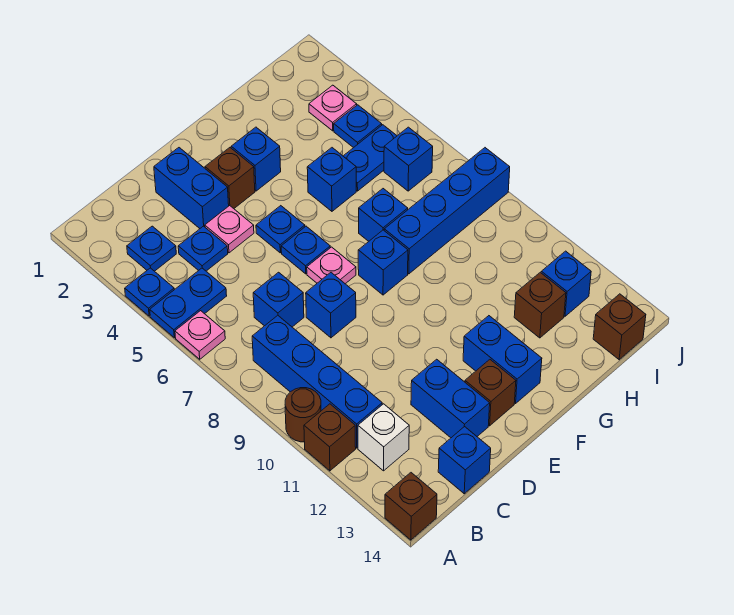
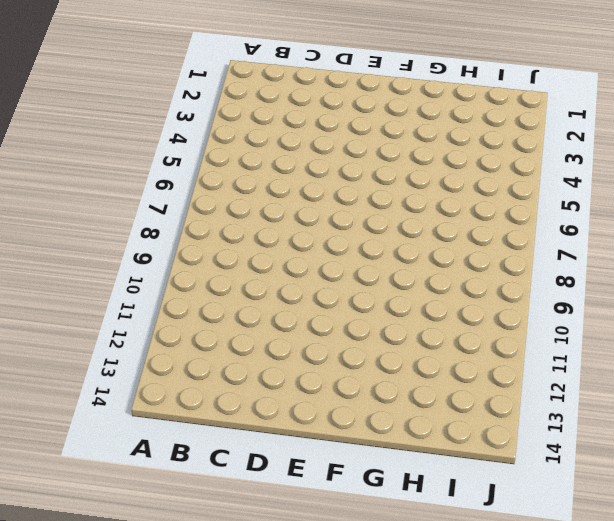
none -> blue plate A4 level 1
none -> blue plate A5:B5 level 1
none -> pink plate A6 level 1
none -> brown round brick A10 level 1

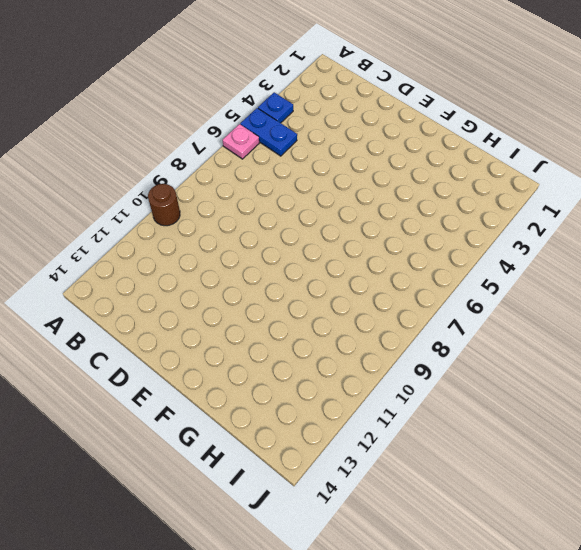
none -> brown brick A11 level 1
none -> brown brick A14 level 1
none -> blue plate B3 level 1
none -> blue brick B8:B11 level 1

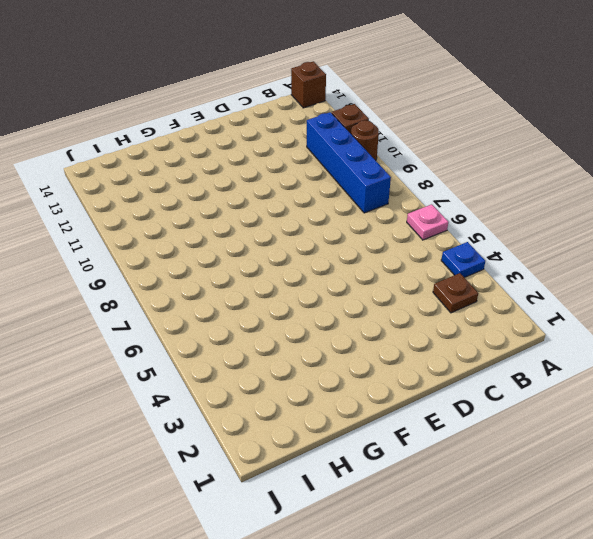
brown plate B3 level 1 -> blue plate B3 level 1
none -> blue plate A5:B5 level 1
none -> white brick B12 level 1
none -> blue plate C4 level 1
none -> blue brick C7 level 1

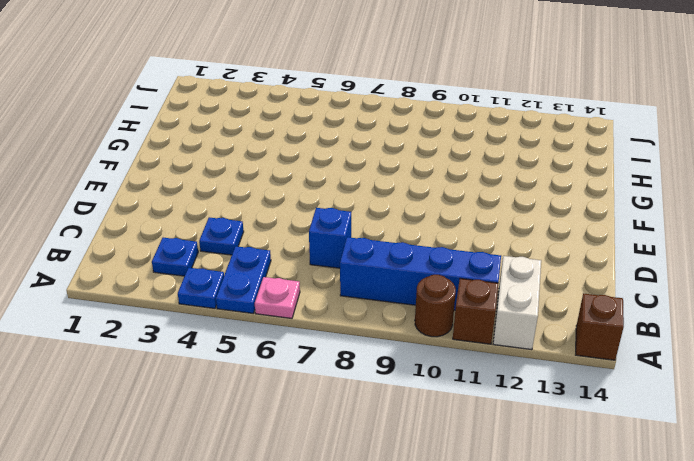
white brick A12:B12 level 1 -> white brick B12 level 1
none -> blue brick C14 level 1
none -> blue brick D2:D3 level 1
none -> pink plate D4 level 1
none -> blue brick D8 level 1

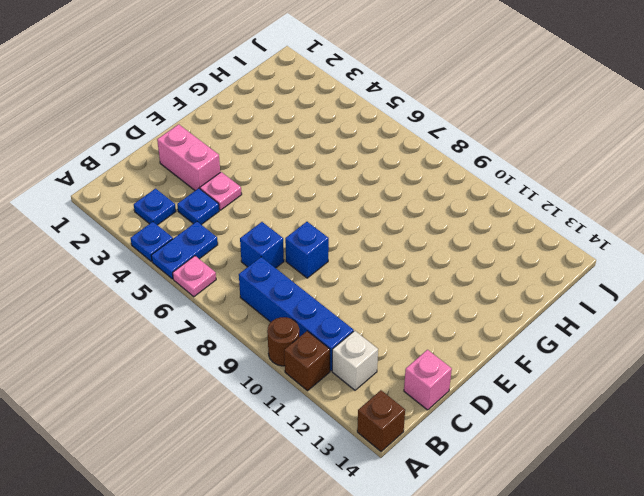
pink brick C14 level 1 -> blue brick C14 level 1
pink brick D2:D3 level 1 -> blue brick D2:D3 level 1
none -> blue brick D12:D13 level 1
none -> brown brick E3 level 1
none -> blue plate E5 level 1
none -> blue plate E6 level 1

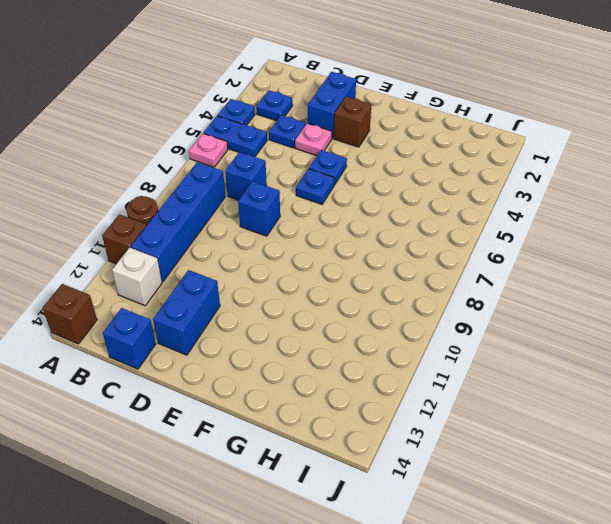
none -> pink plate E7 level 1
none -> brown brick E13 level 1
none -> blue brick F3 level 1
none -> blue brick F8 level 1

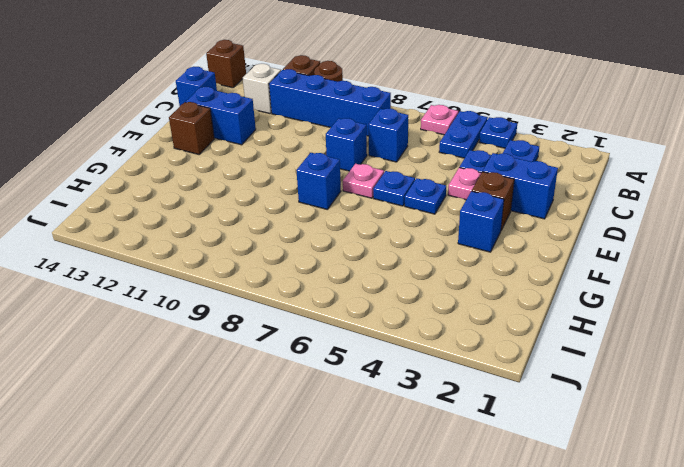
none -> blue brick F12:F13 level 1
none -> blue brick G5 level 1
none -> blue brick G7 level 1
none -> blue brick G8:J8 level 1

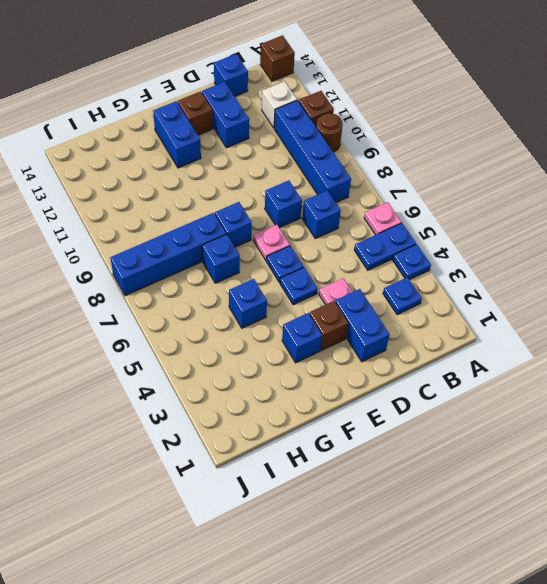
none -> blue plate C4 level 1
none -> blue plate H5:I5 level 1
none -> brown brick H12 level 1
none -> pink plate I3 level 1

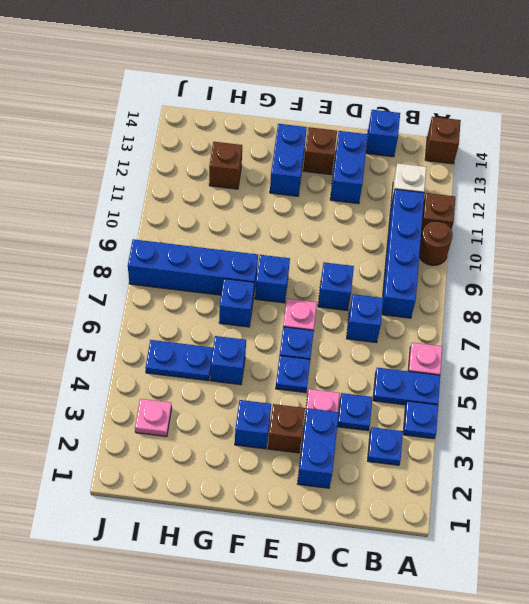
none -> blue plate I4 level 1
none -> blue brick I6 level 1
none -> blue brick I12 level 1
none -> brown brick I14 level 1

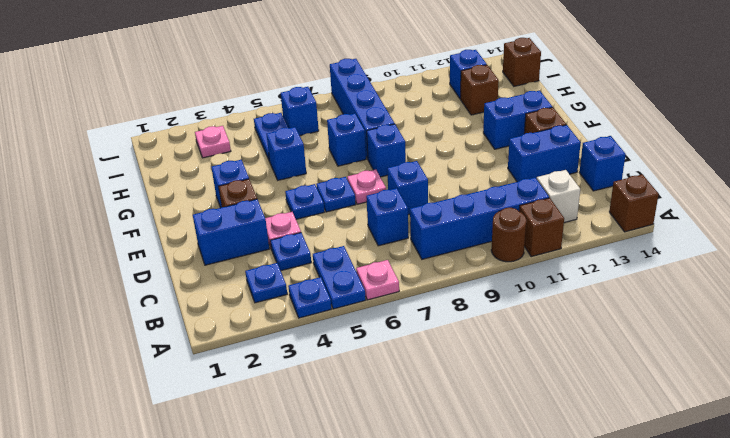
none -> blue plate I4 level 1

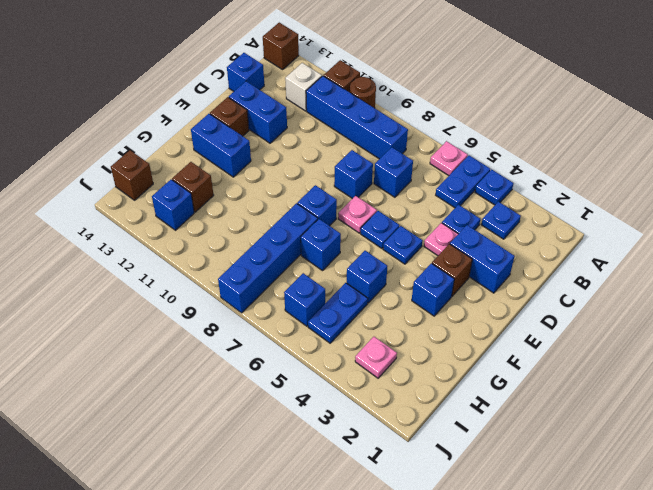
none -> blue plate I4 level 1

